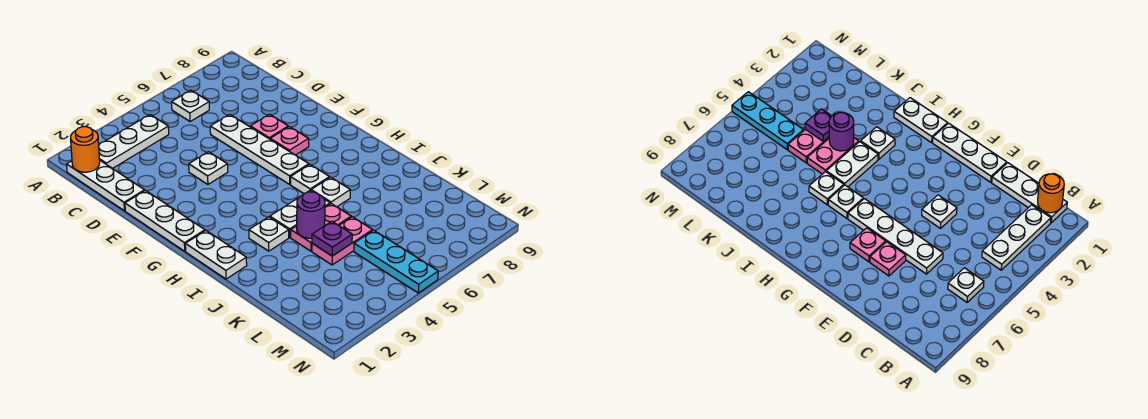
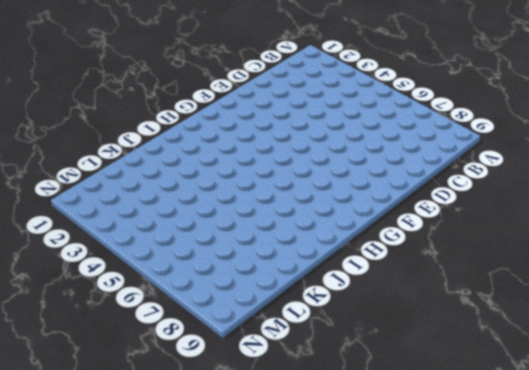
none -> white plate B1:D1 level 1
none -> white plate B2:B4 level 1
none -> white plate B6 level 1

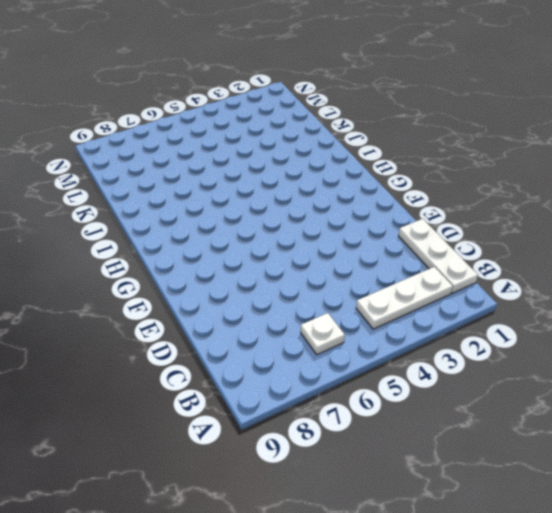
none -> white plate D6:G6 level 1
none -> white plate E1:G1 level 1
none -> white plate E4 level 1

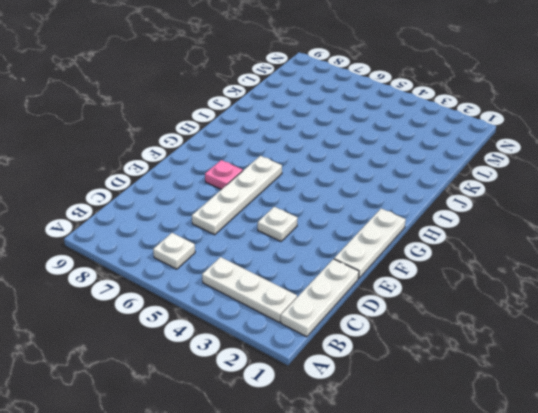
none -> pink plate E7 level 1
none -> white plate H1:I1 level 1
none -> white plate H6 level 1

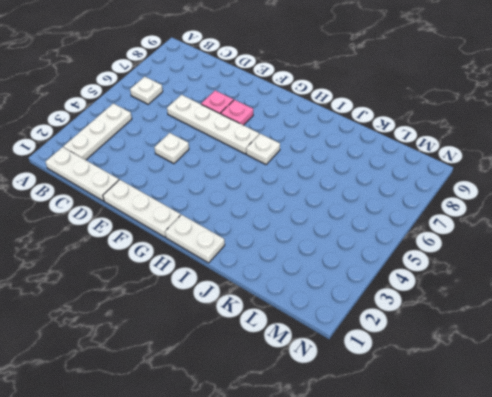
none -> white plate I3 level 1
none -> white plate I4:I5 level 1
none -> white plate I6 level 1

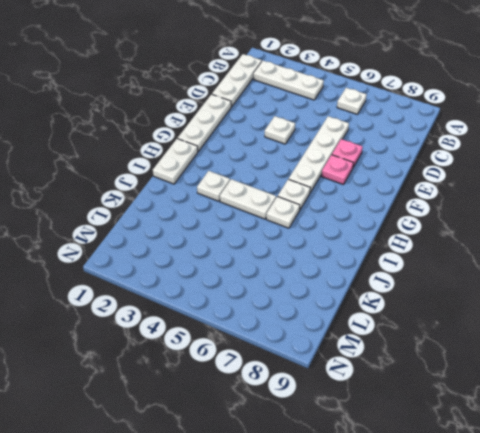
none -> pink plate J4:J5 level 1
none -> pink plate K4:K5 level 1
none -> cyan plate L5:N5 level 1

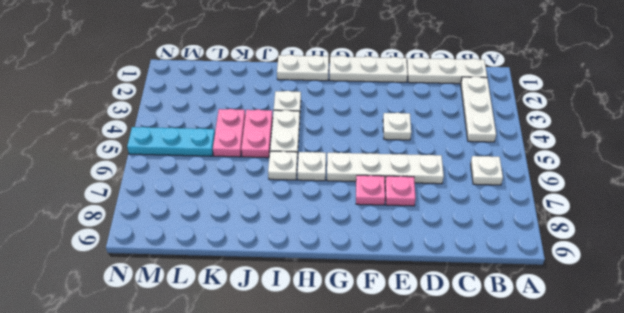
none -> orange round brick B1 level 2
none -> purple round brick J4 level 2
none -> purple plate K4 level 2

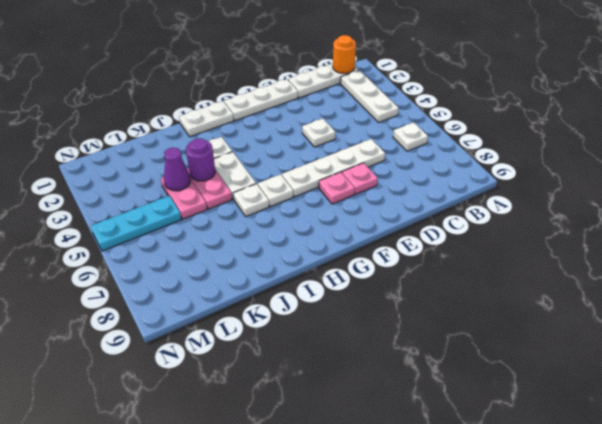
purple cone K4 level 2 -> purple plate K4 level 2

